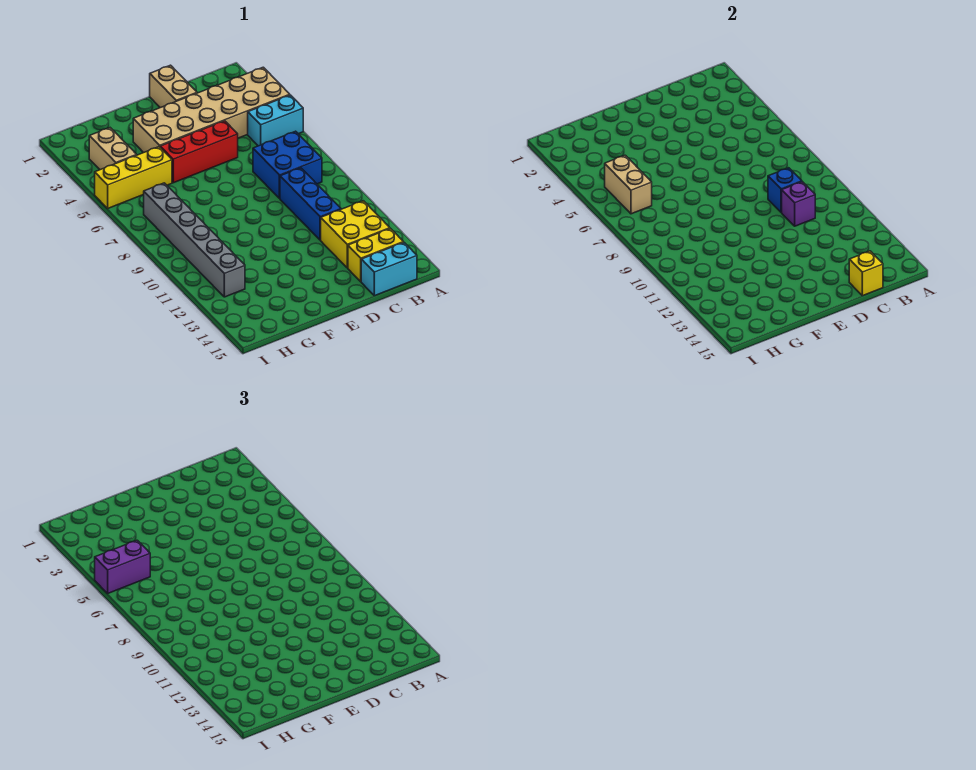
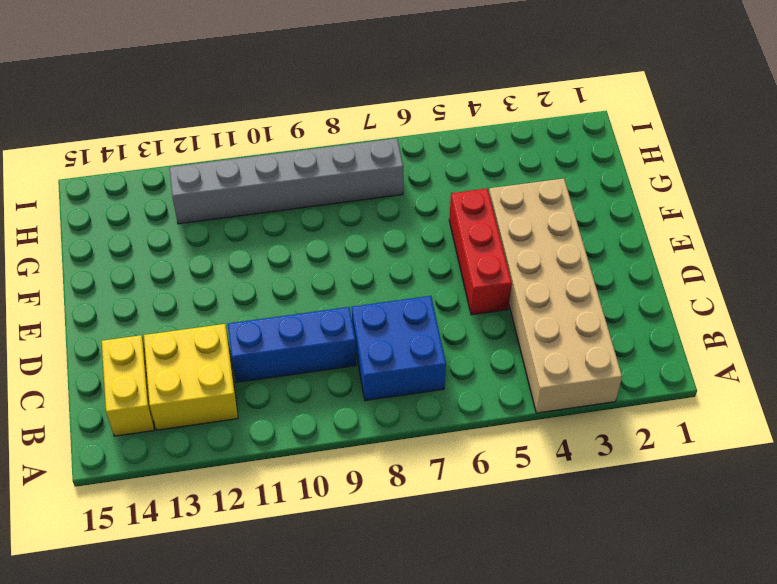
none -> cyan brick A5:B5 level 1
none -> cyan brick B15:C15 level 1
none -> tan brick D1:D2 level 1

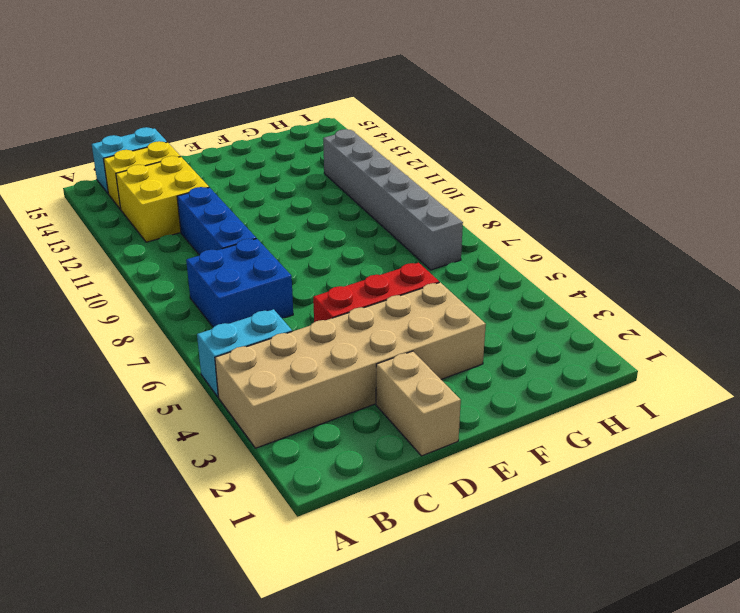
none -> yellow brick G5:I5 level 1
none -> tan brick H3:H4 level 1
none -> blue brick C9 level 2

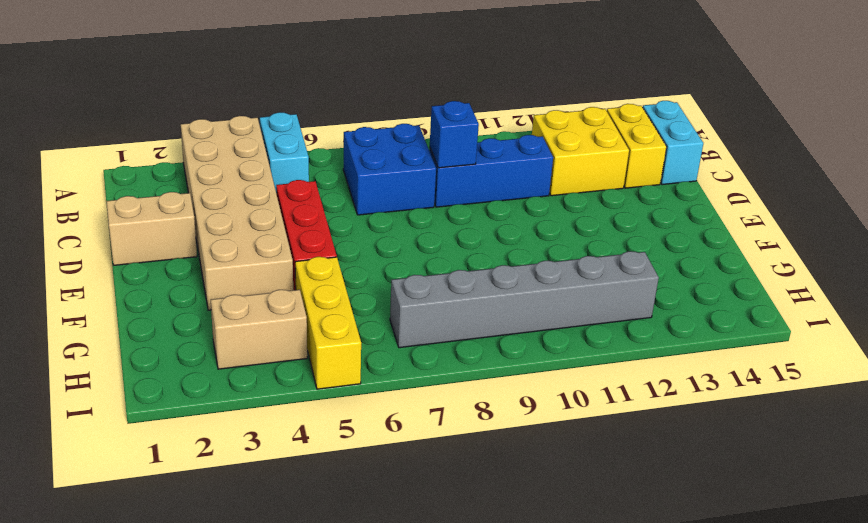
none -> purple brick C10 level 2
none -> yellow brick C15 level 2
none -> tan brick H5:H6 level 2

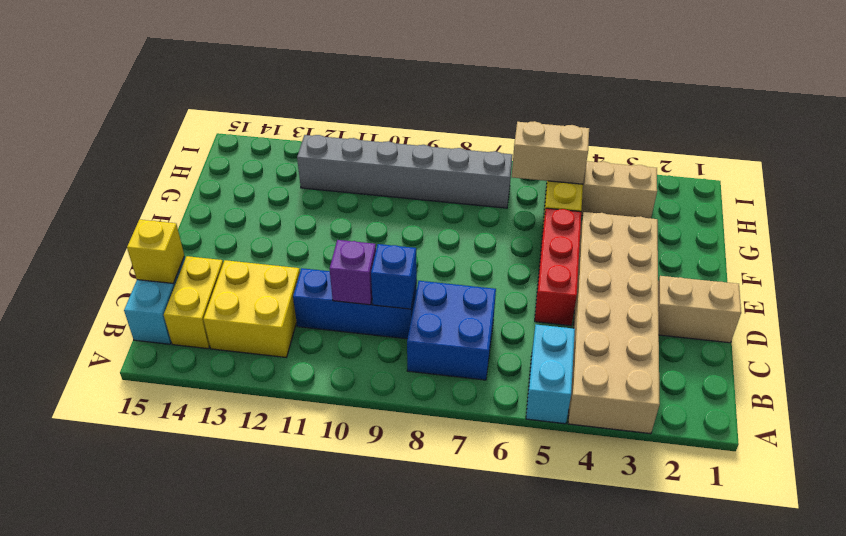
none -> purple brick H5:I5 level 3

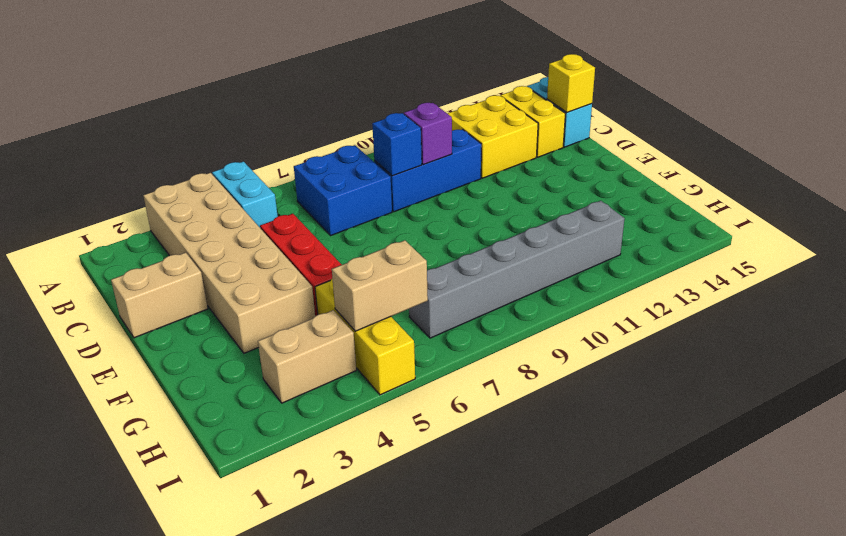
none -> purple brick H5:I5 level 3

